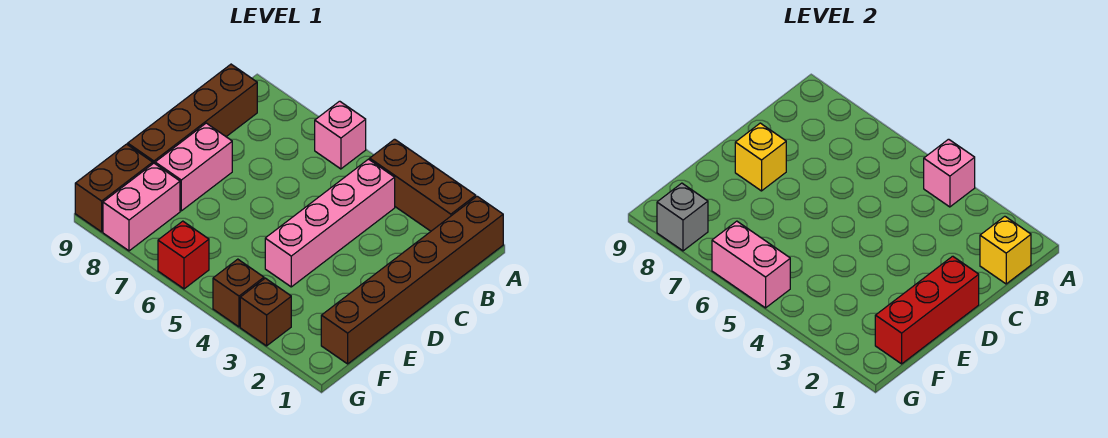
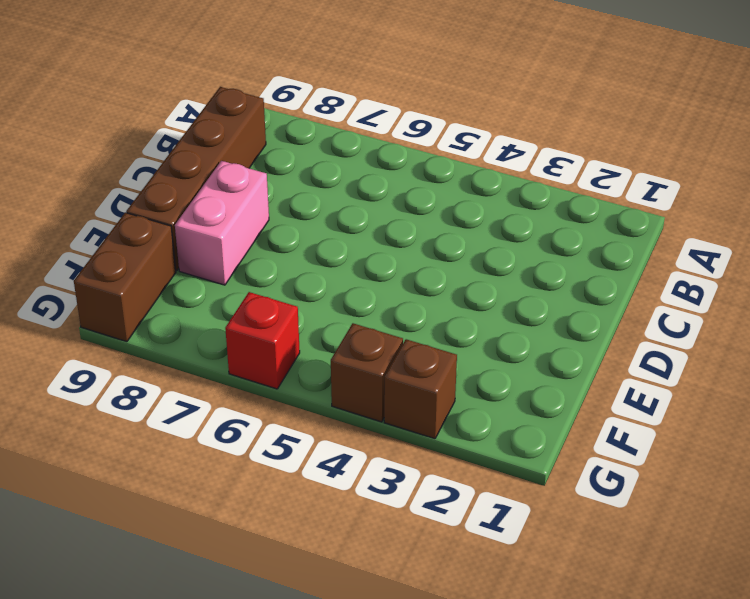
none -> brown brick A1:F1 level 1
none -> brown brick A2:A4 level 1
none -> pink brick A6 level 1

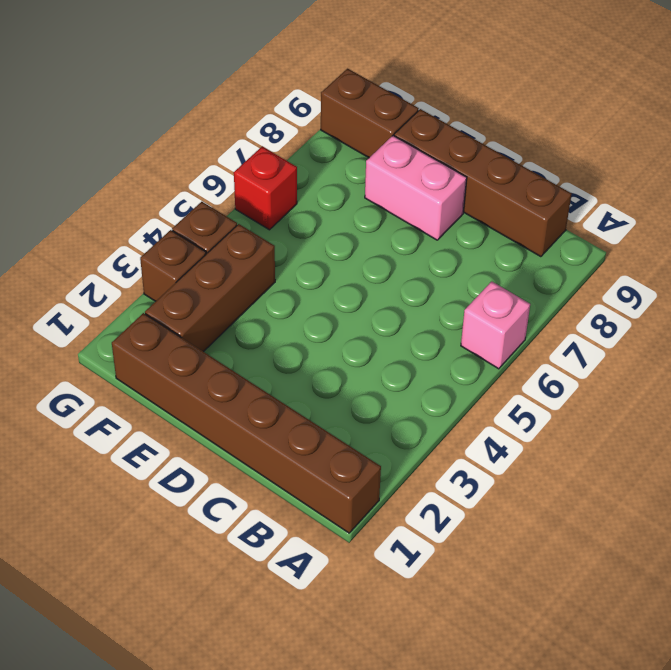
brown brick F2:F4 level 1 -> brown brick A2:A4 level 1
none -> pink brick B4:E4 level 1
none -> pink brick F8:G8 level 1
none -> pink brick A4 level 2

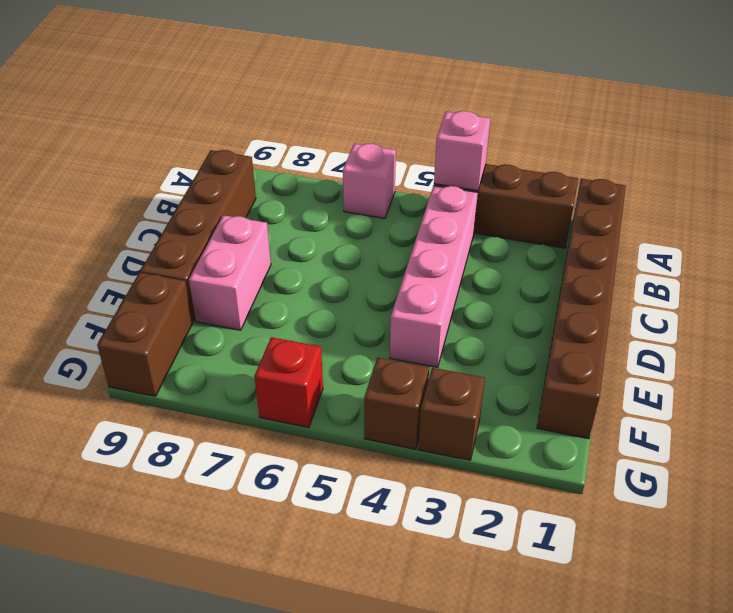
none -> pink brick F8:G8 level 1
none -> yellow brick B1 level 2
none -> red brick D1:F1 level 2

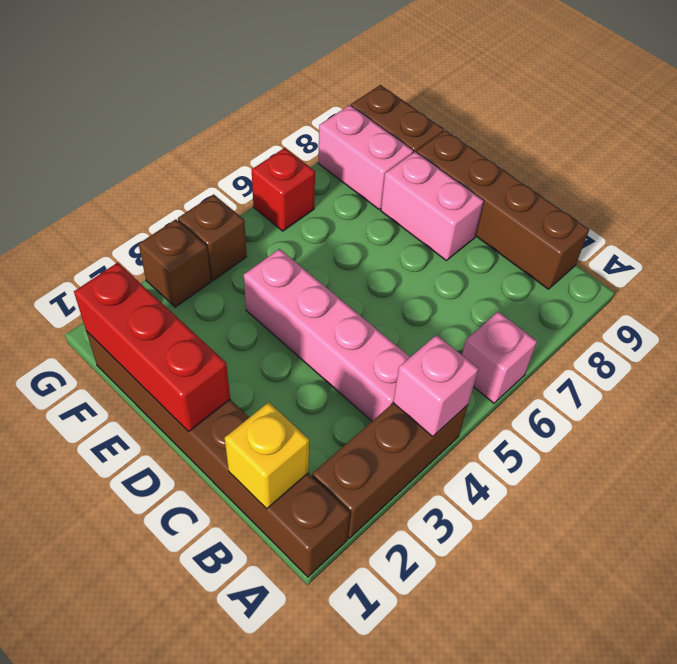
none -> yellow brick D8 level 2
none -> pink brick G5:G6 level 2
none -> grey brick G8 level 2

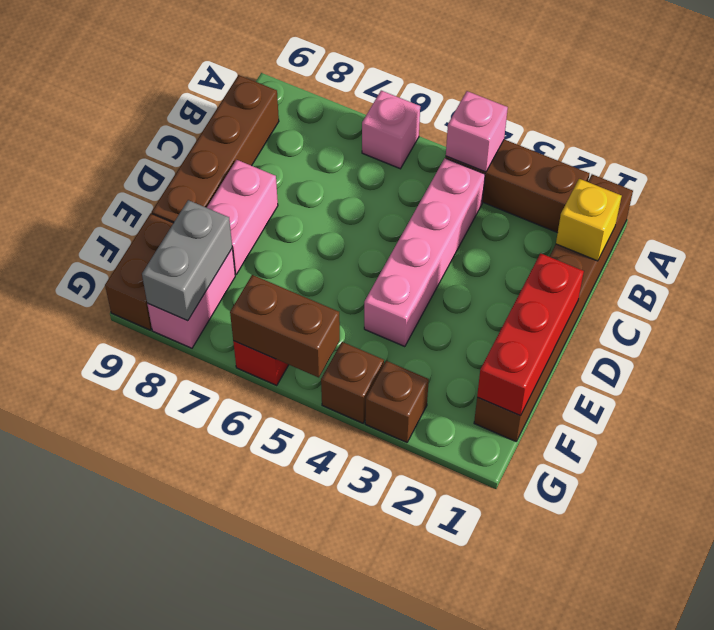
grey brick F8:G8 level 2 -> grey brick G8 level 2
brown brick G5:G6 level 2 -> pink brick G5:G6 level 2
none -> yellow brick D8 level 2

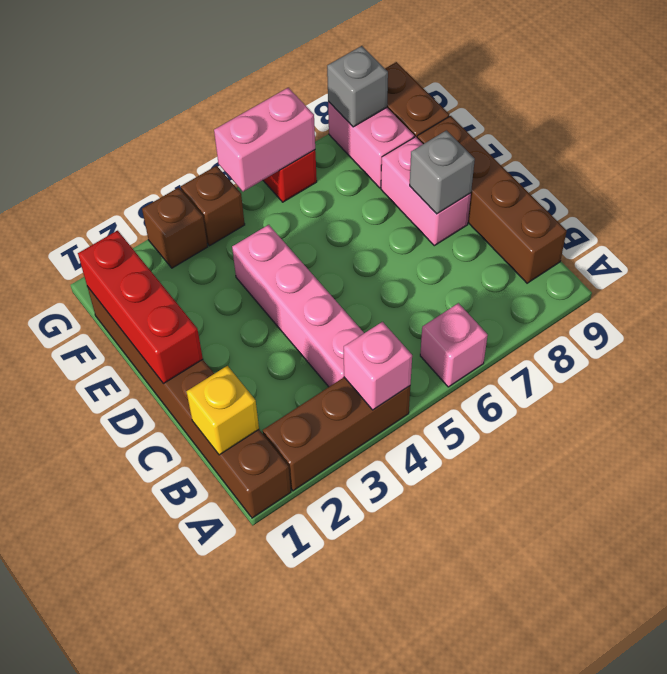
grey brick D8 level 2 -> yellow brick D8 level 2

